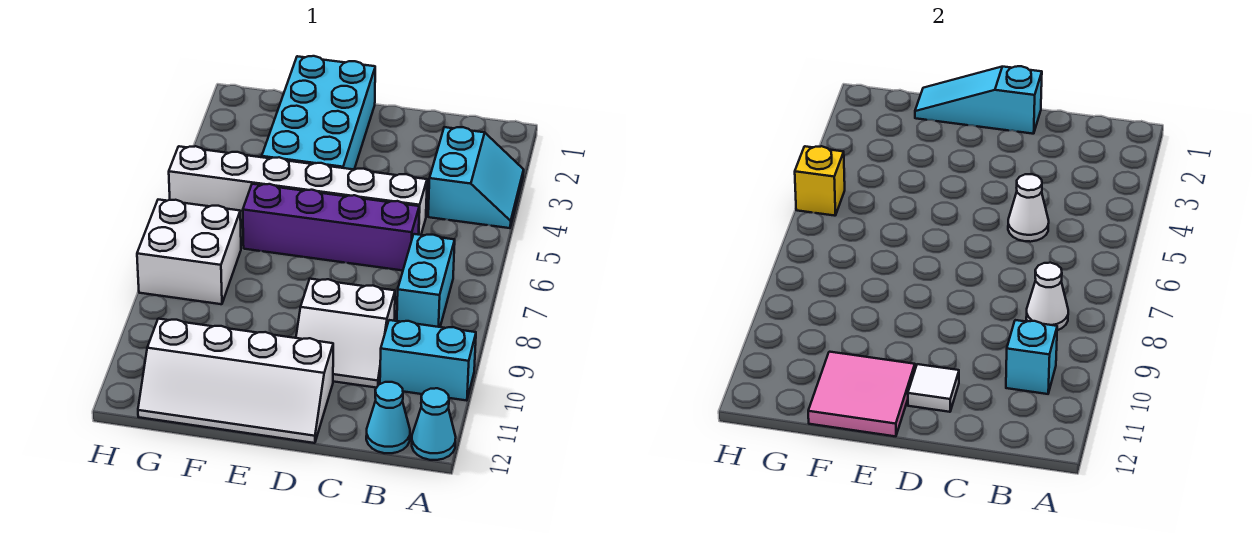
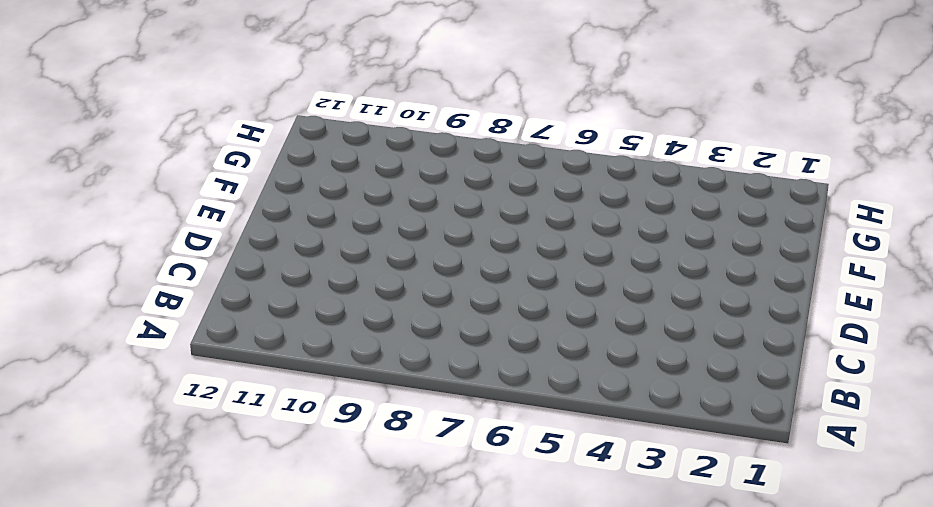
none -> cyan slope A3:B4 level 1 top B
none -> cyan brick A10:B10 level 1
none -> cyan cone A12 level 1

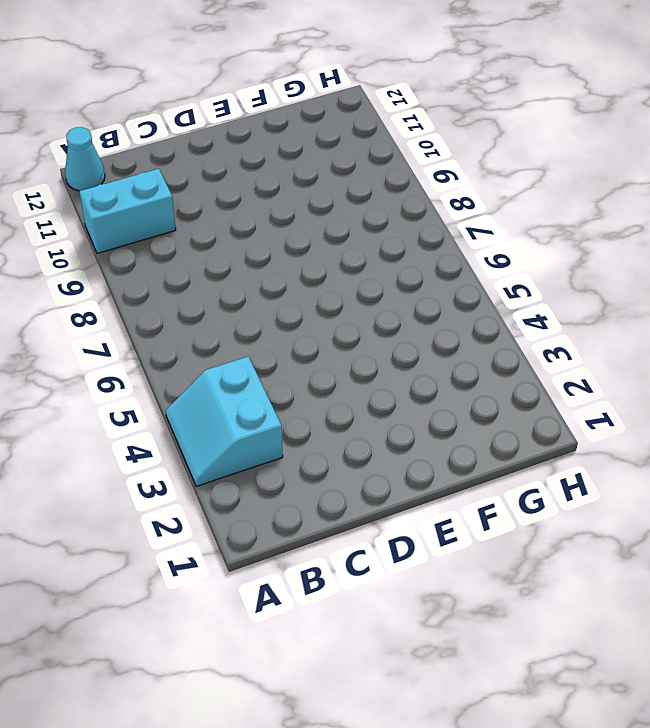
none -> cyan brick B7:B8 level 1
none -> cyan cone B12 level 1
none -> white brick C5:H5 level 1

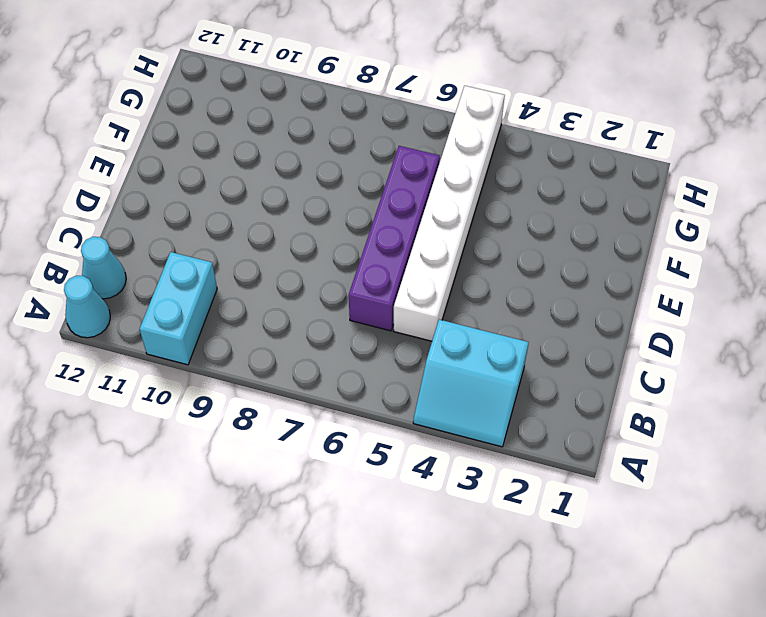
none -> cyan brick B7:B8 level 1
none -> white slope C9:D10 level 1 top 9
none -> white slope D11:G12 level 1 top 11

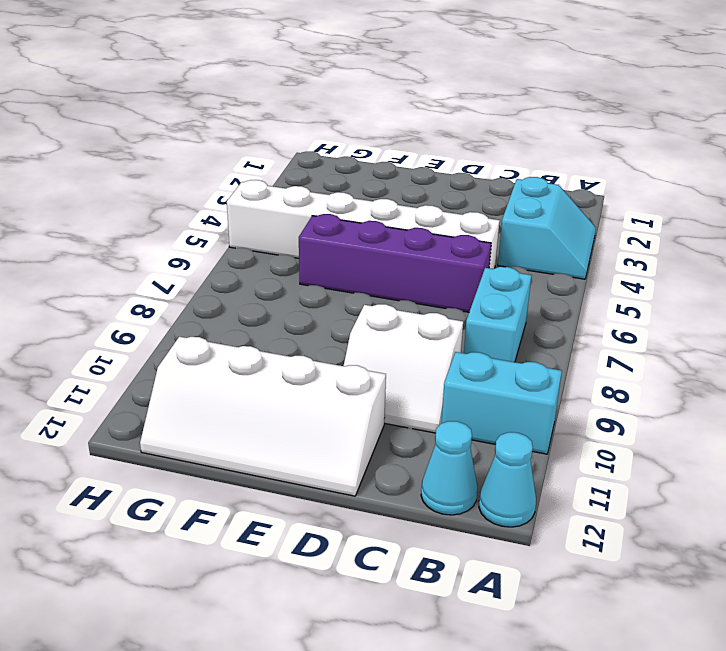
none -> cyan brick E1:F4 level 1
none -> white brick G7:H8 level 1
none -> white cone B8 level 2

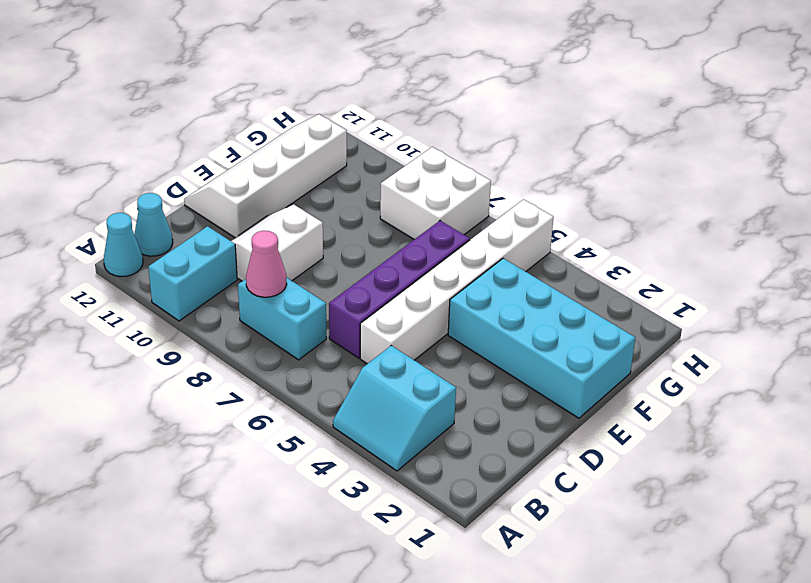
pink cone B8 level 2 -> white cone B8 level 2
none -> cyan brick B10 level 2
none -> white cone C5 level 2
none -> cyan slope D1:F1 level 2 top D

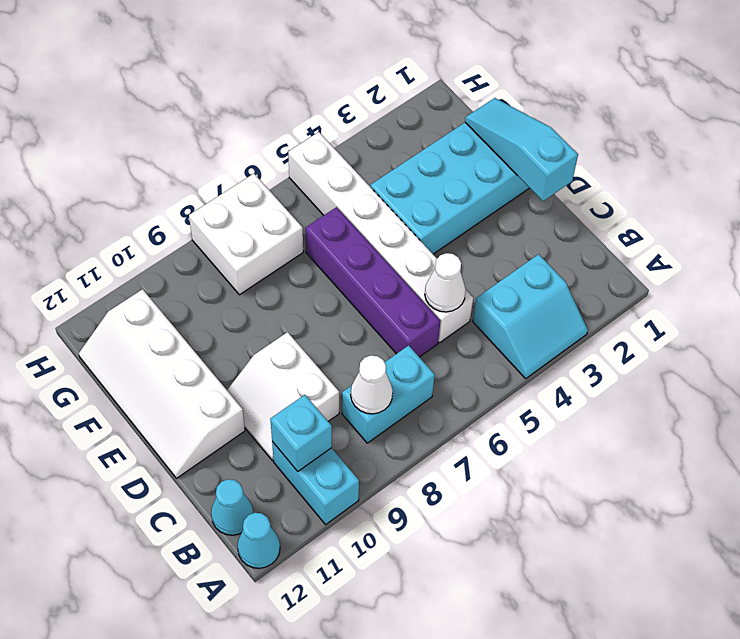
none -> white tile D11 level 2
none -> pink tile E11:F12 level 2
none -> yellow brick H5 level 2

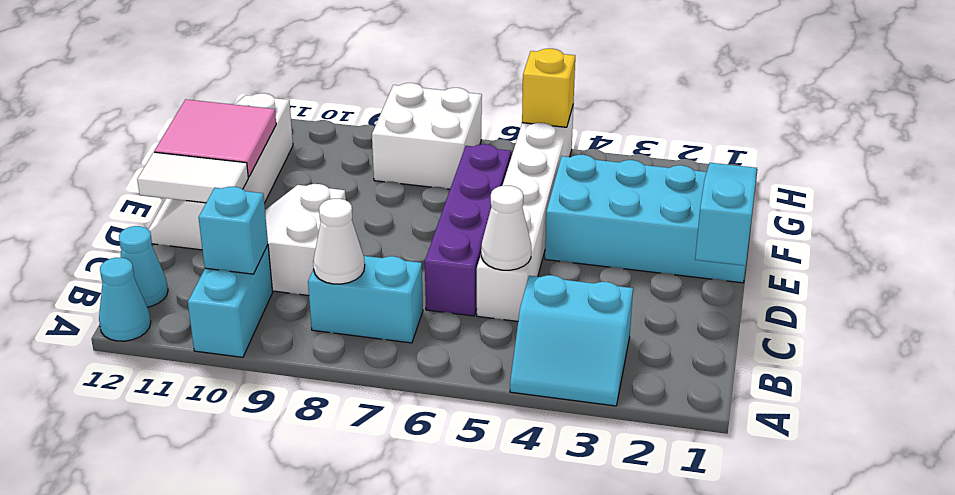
white tile D11:D12 level 2 -> white tile D11 level 2

